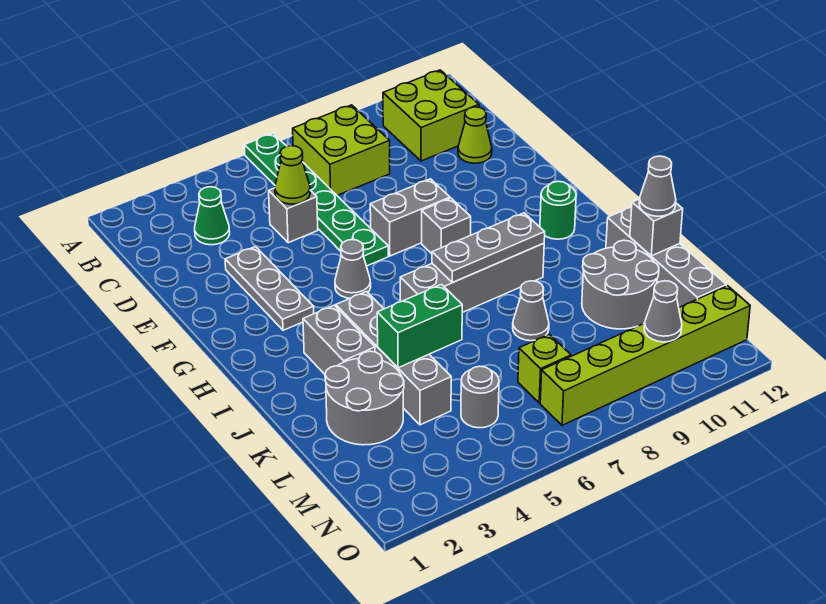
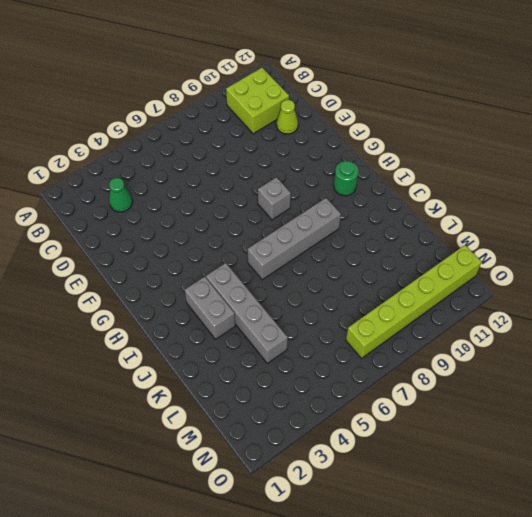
none -> green plate A6:F6 level 1
none -> lime brick B7:C8 level 1
none -> grey brick D5 level 1

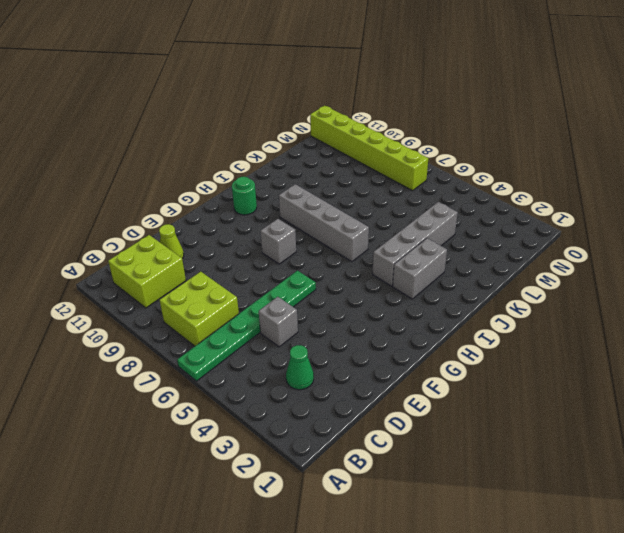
none -> grey plate E3:G3 level 1
none -> grey brick F7:F8 level 1
none -> grey cone G5 level 1

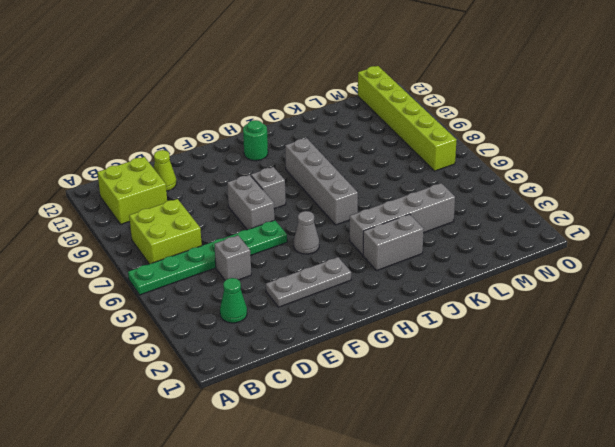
none -> grey brick J12:M12 level 1
none -> grey round brick K2:L3 level 1
none -> grey cone K8 level 1

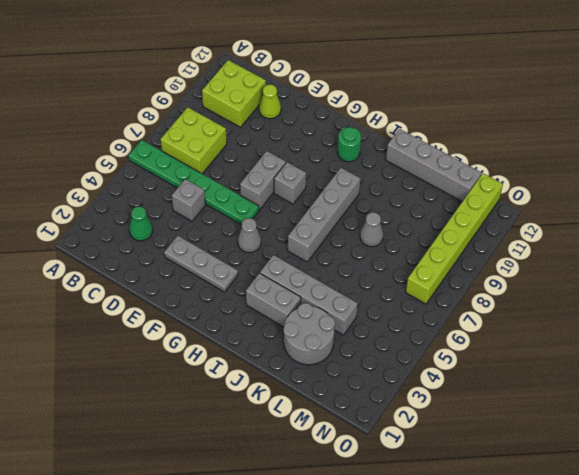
none -> grey round brick K10:L11 level 1
none -> grey round brick M5 level 1
none -> lime brick M7 level 1

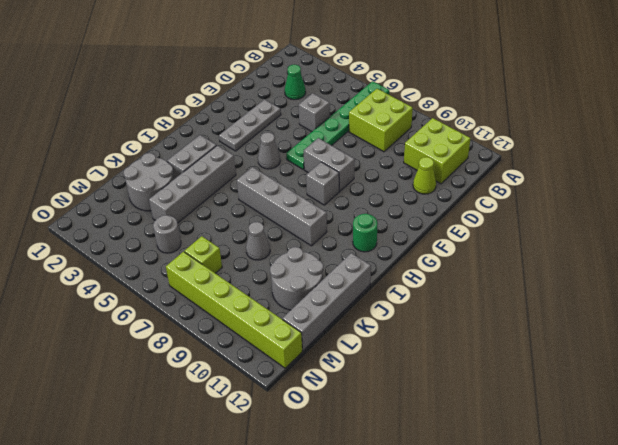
none -> lime cone D5 level 2
none -> grey plate I7:I9 level 2
none -> green brick K4:K5 level 2

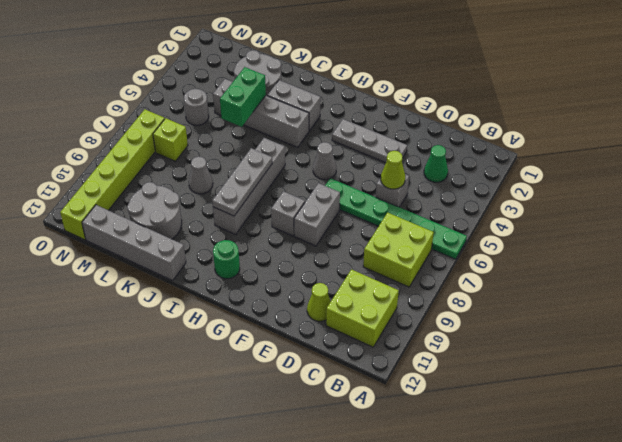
none -> grey brick K12 level 2
none -> grey cone N10 level 2
none -> grey cone K12 level 3

